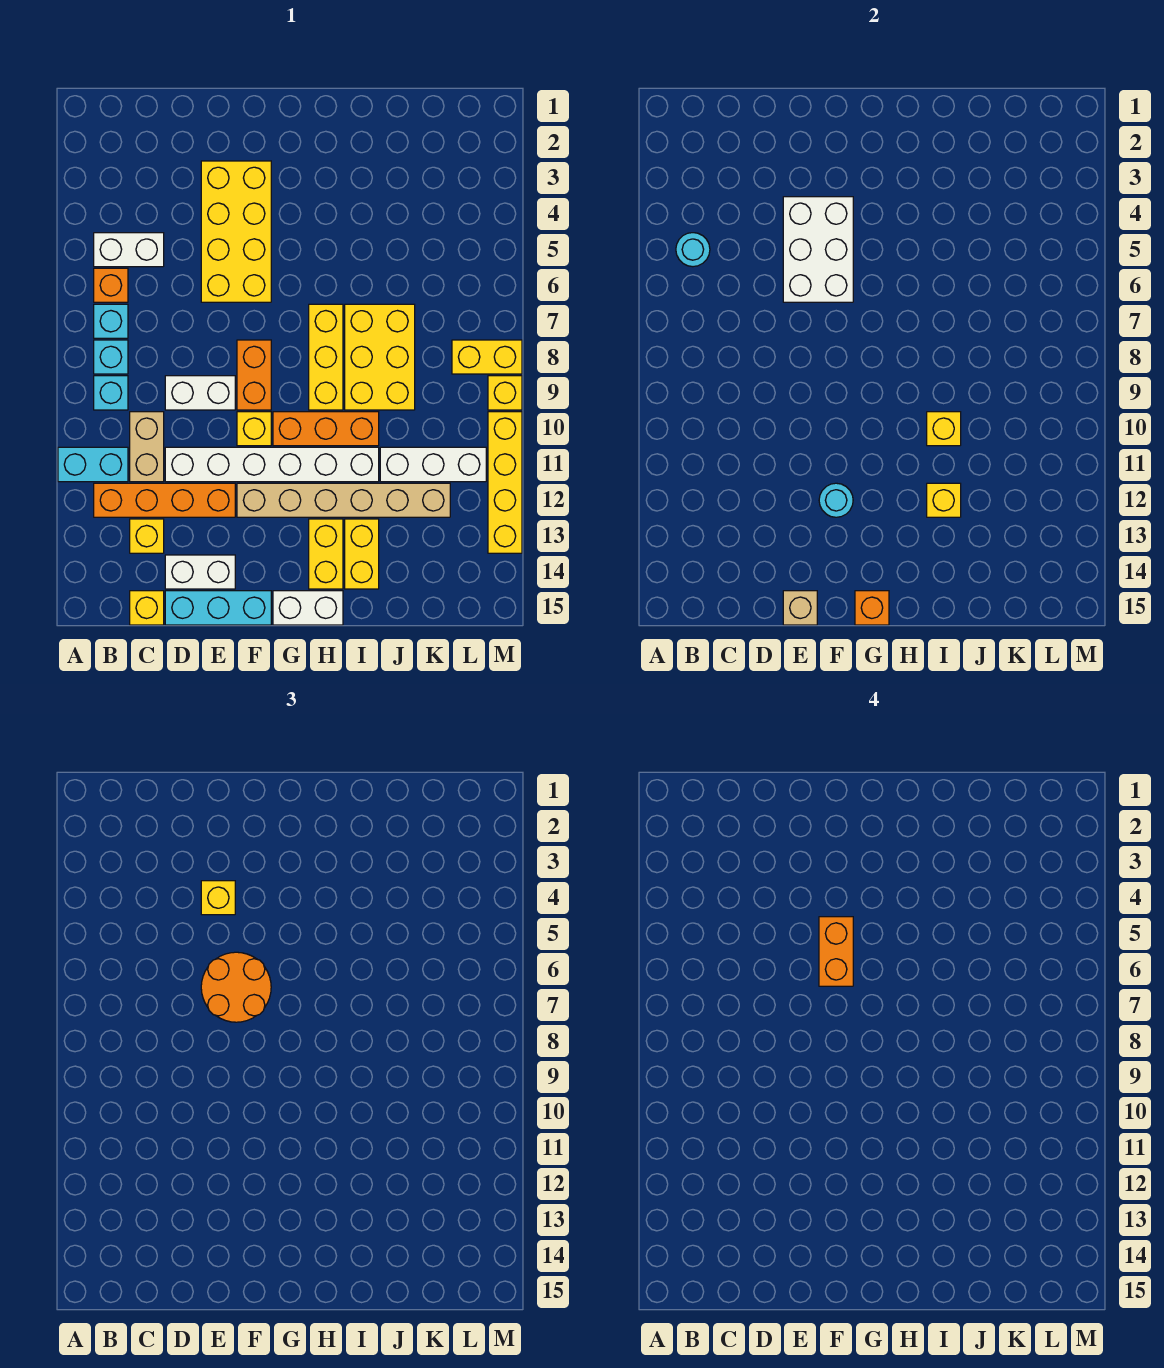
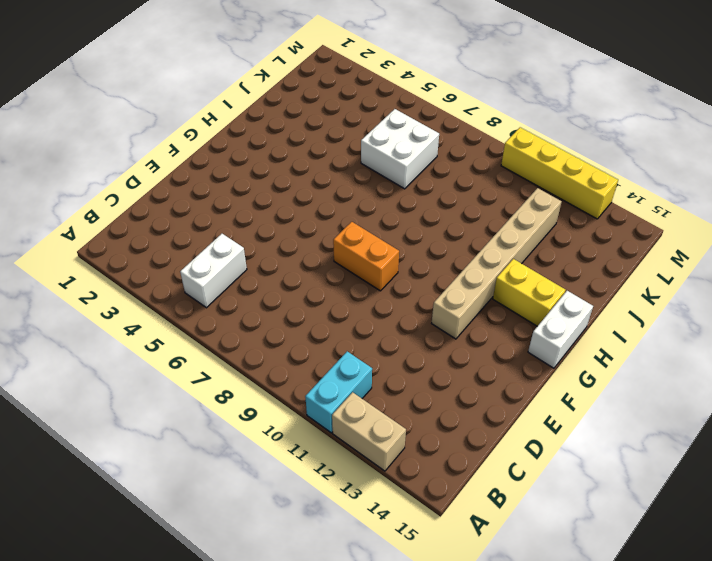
tan brick A12:A13 level 1 -> tan brick C10:C11 level 1
white brick J6:K7 level 1 -> yellow brick I7:J9 level 1
none -> orange brick B6 level 1
none -> cyan brick B7 level 1
none -> cyan brick B8 level 1
none -> cyan brick B9 level 1

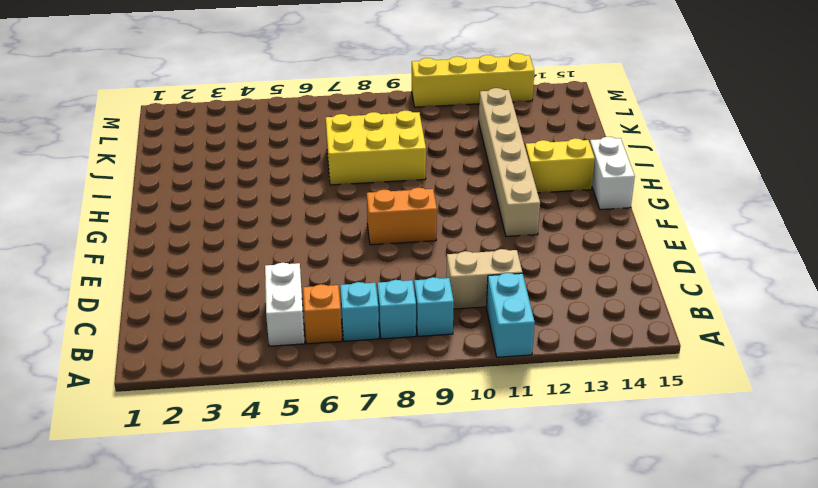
none -> orange brick B12:E12 level 1
none -> yellow brick C13 level 1
none -> yellow brick C15 level 1
none -> white brick D9:E9 level 1

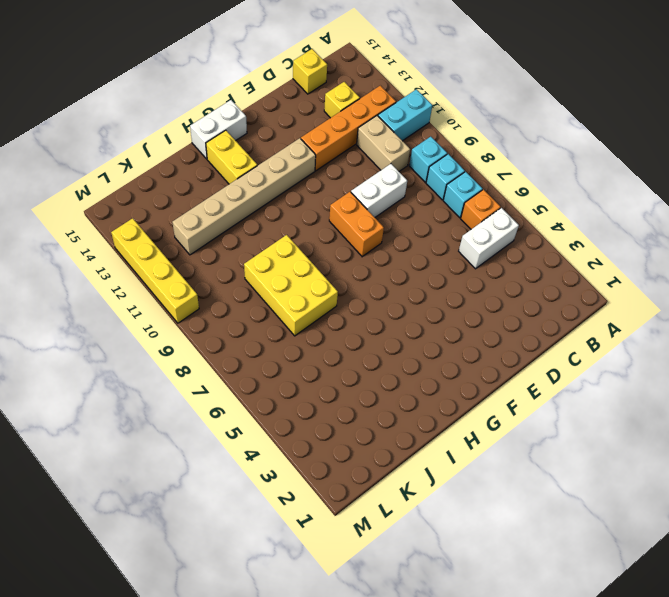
none -> white brick D11:I11 level 1
none -> white brick D14:E14 level 1
none -> cyan brick D15:F15 level 1
none -> yellow brick E3:F6 level 1

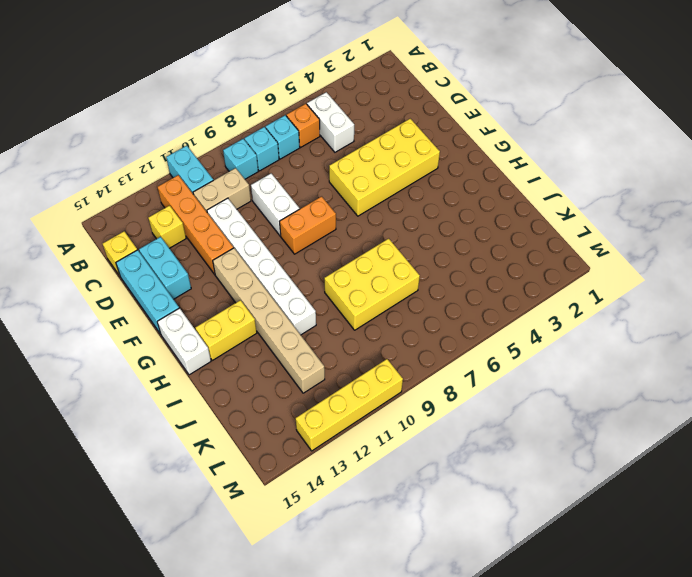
cyan brick D14:E14 level 1 -> white brick D14:E14 level 1
none -> yellow brick F10 level 1
none -> orange brick G10:I10 level 1
none -> yellow brick H7:H9 level 1
none -> yellow brick I13:I14 level 1

